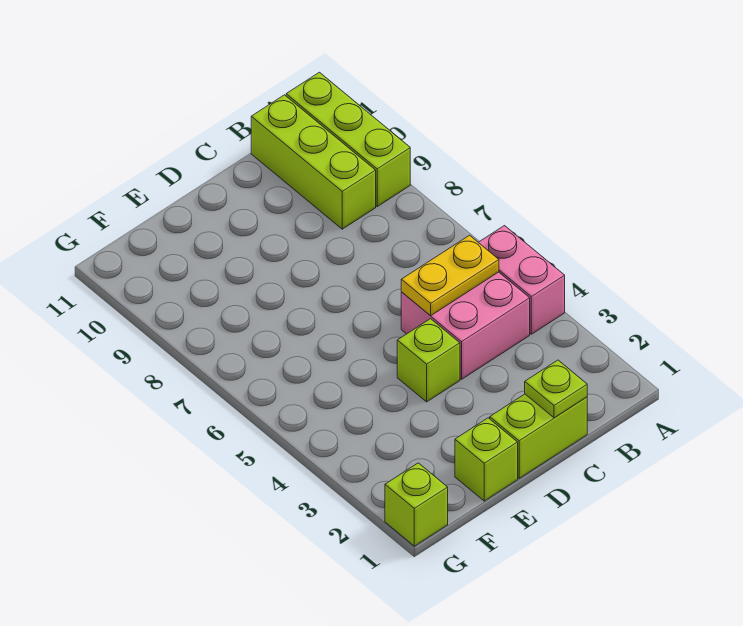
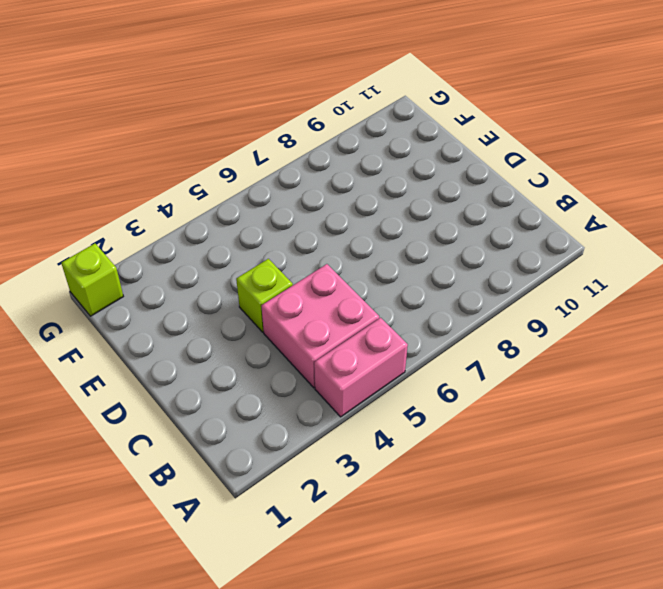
none -> lime brick A9:A11 level 1
none -> lime brick B9:B11 level 1

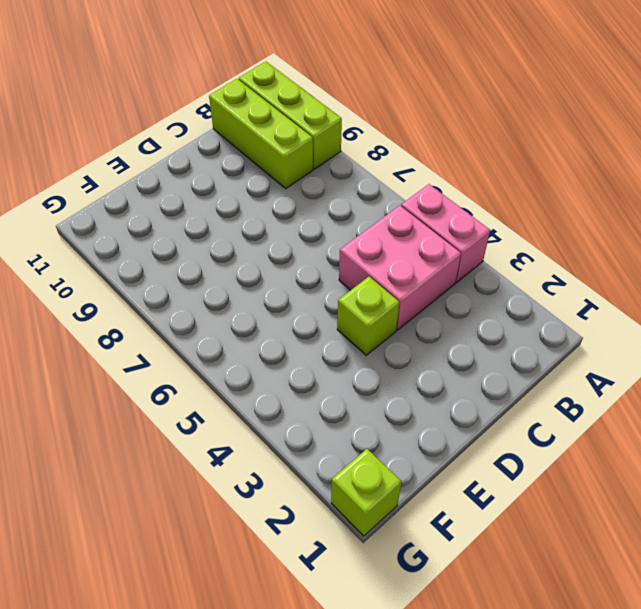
none -> lime brick C1:D1 level 1
none -> lime brick E1 level 1

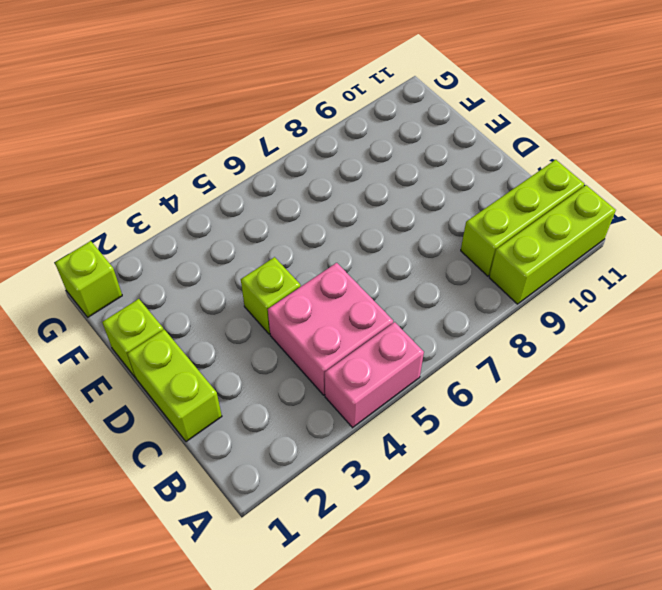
none -> yellow plate B5:C5 level 2
none -> lime plate C1 level 2

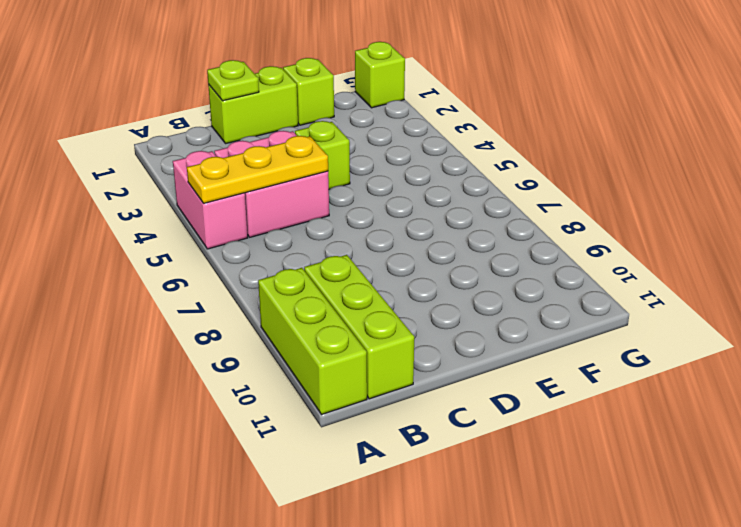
yellow plate A5:C5 level 2 -> yellow plate B5:C5 level 2

